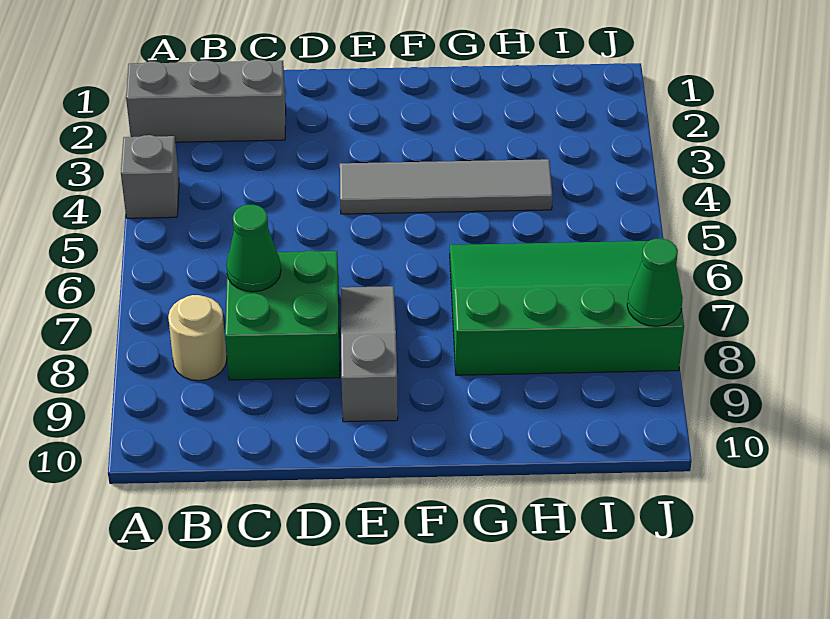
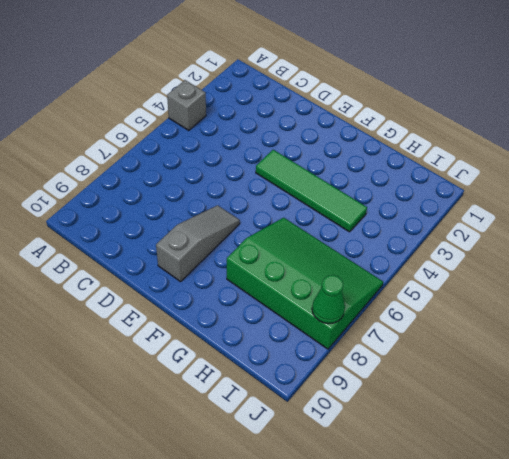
green tile E4:H4 level 1 -> grey tile E4:H4 level 1
none -> grey brick A2:C2 level 1
none -> tan round brick B8 level 1

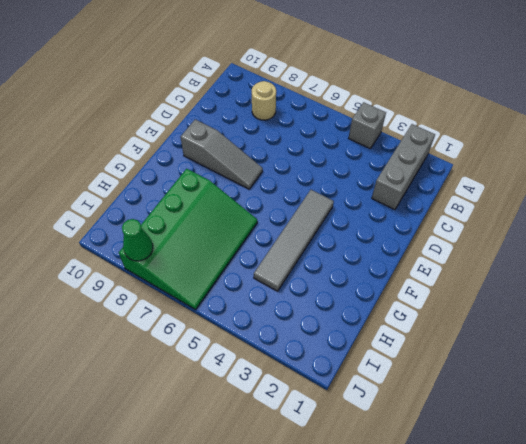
none -> green brick C7:D8 level 1
none -> green cone C7 level 2

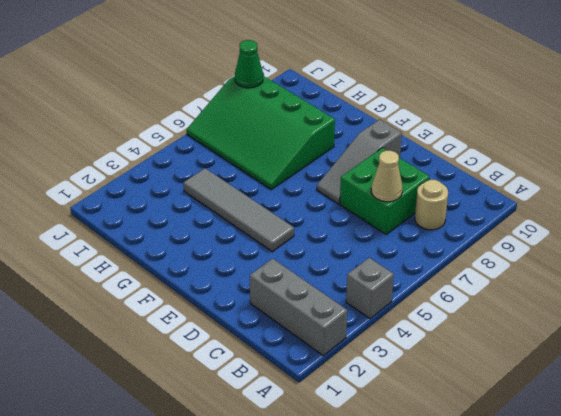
tan cone C7 level 2 -> green cone C7 level 2

